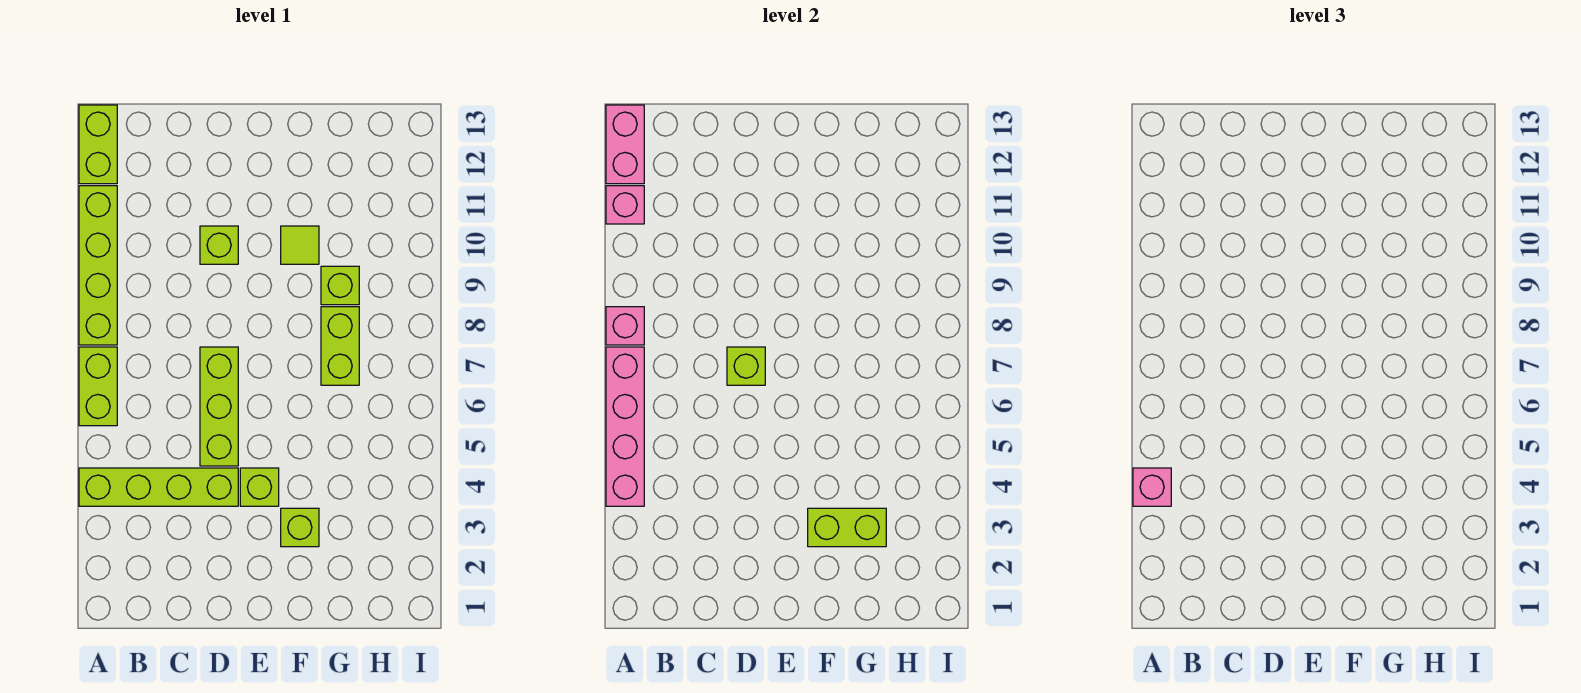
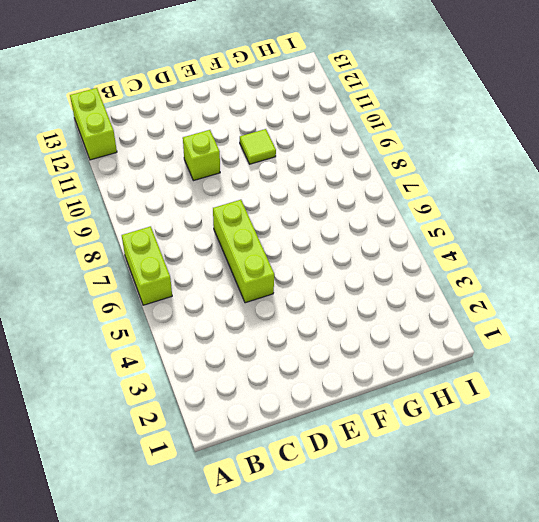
none -> lime brick A4:D4 level 1
none -> lime brick A8:A11 level 1
none -> lime brick E4 level 1

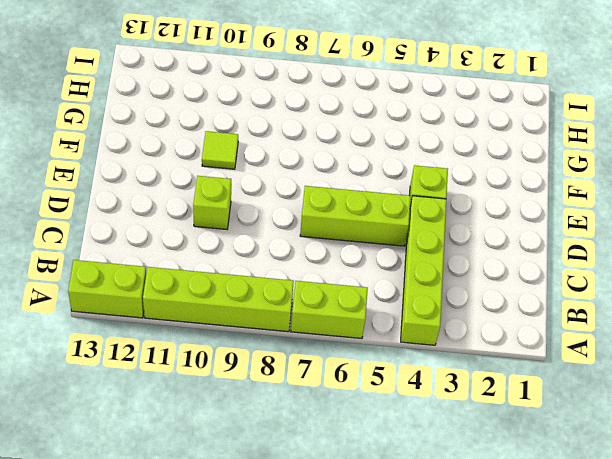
none -> lime brick F3 level 1
none -> lime brick G7:G8 level 1
none -> lime brick G9 level 1

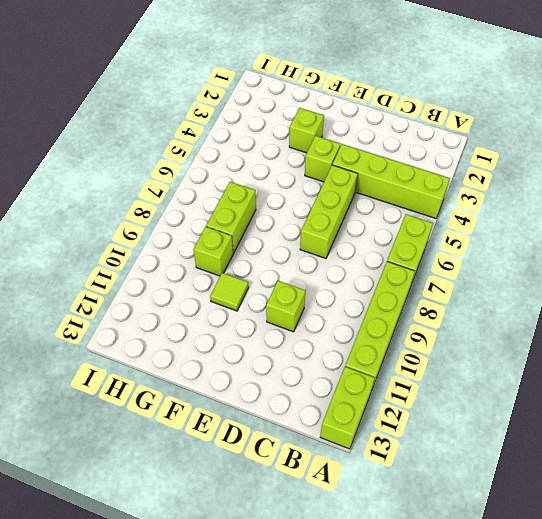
none -> pink brick A4:A7 level 2
none -> pink brick A8 level 2
none -> pink brick A11 level 2

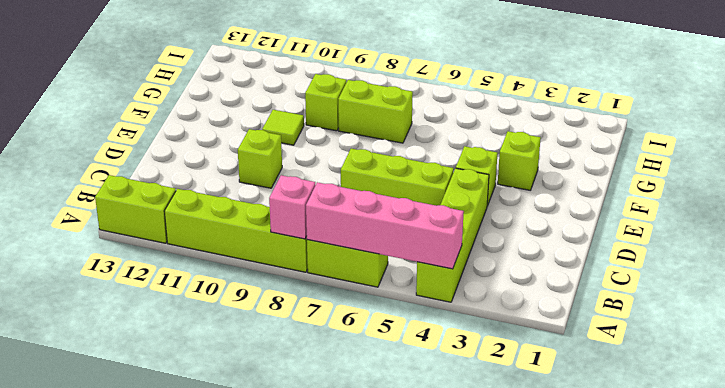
none -> pink brick A11 level 2
none -> pink brick A12:A13 level 2
none -> lime brick D7 level 2

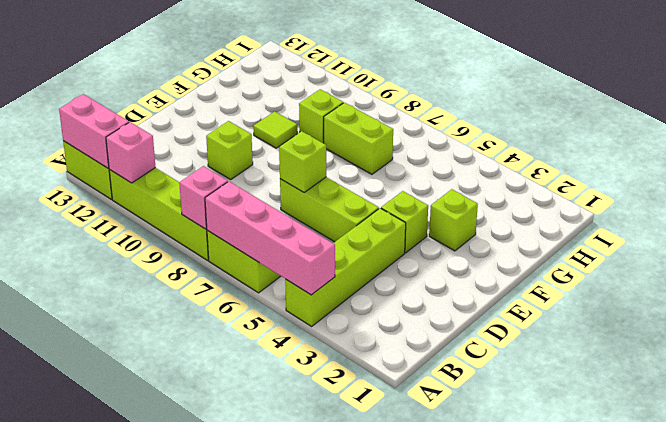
none -> lime brick F3:G3 level 2
none -> pink brick A4 level 3

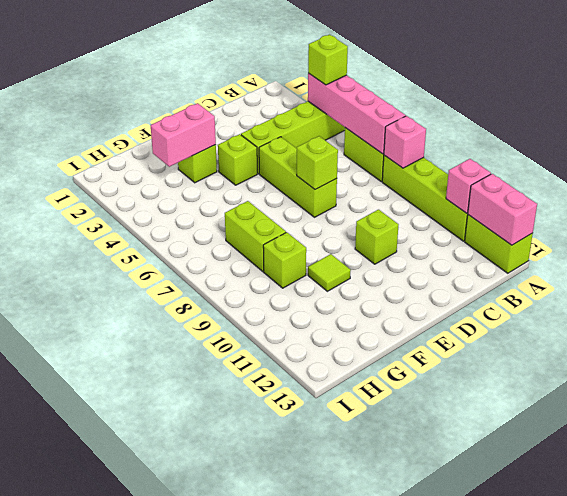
lime brick A4 level 3 -> pink brick A4 level 3
pink brick F3:G3 level 2 -> lime brick F3:G3 level 2

